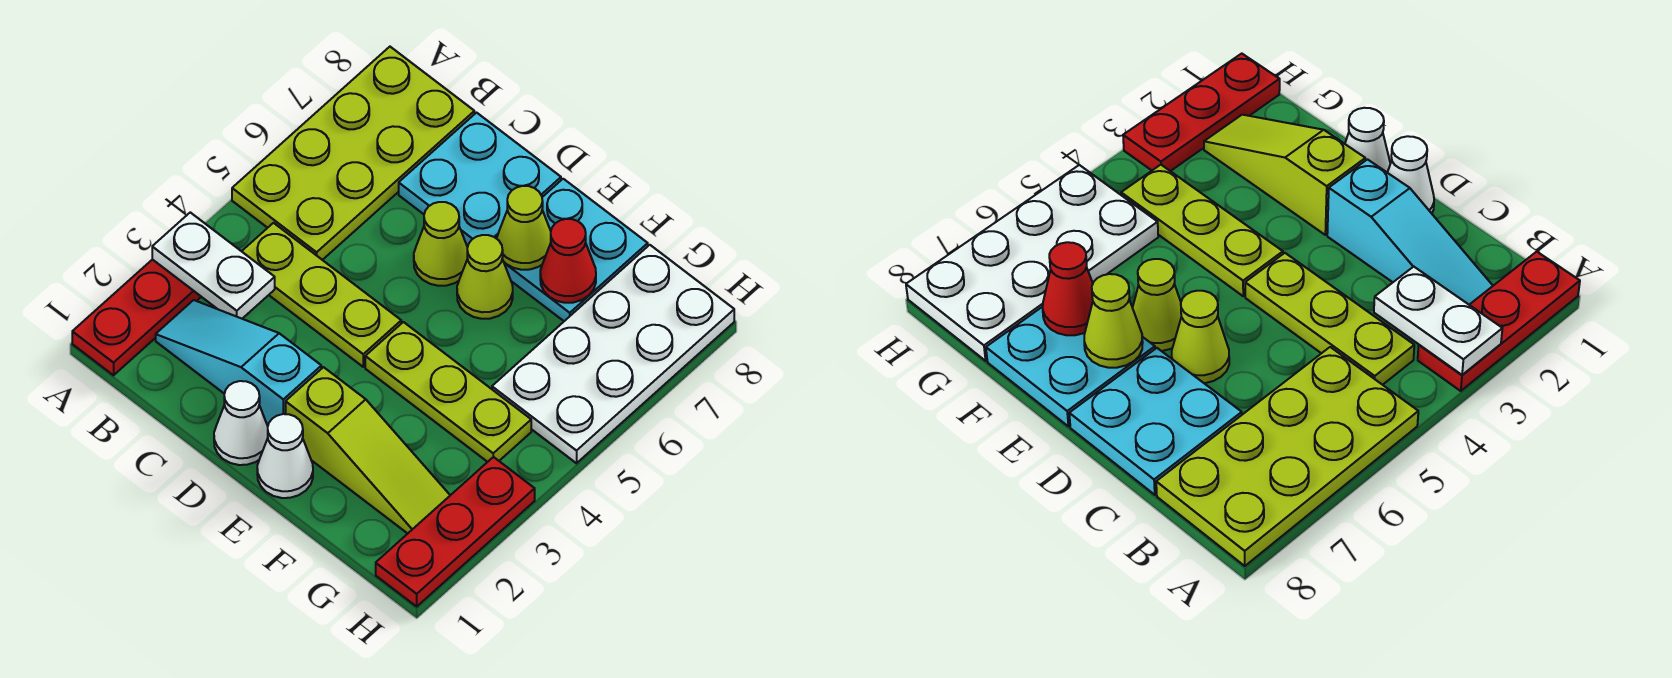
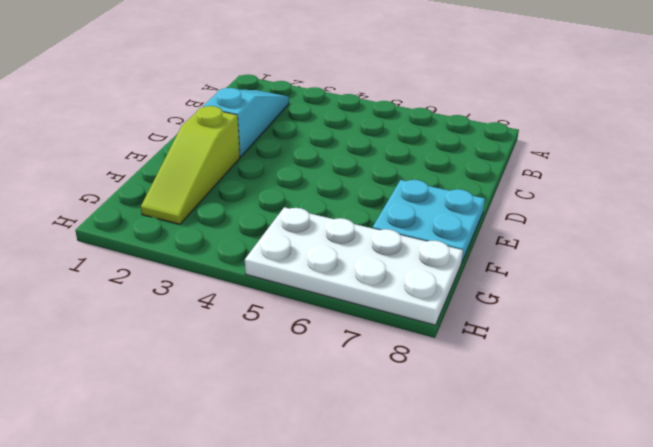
none -> red plate A1:A3 level 1
none -> lime plate A5:B8 level 1
none -> lime plate B4:D4 level 1

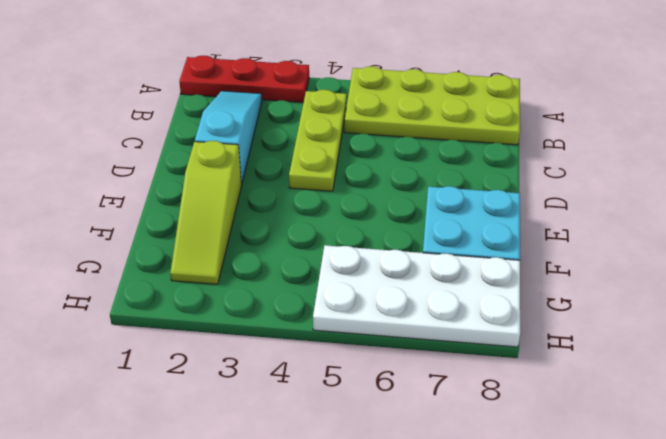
none -> cyan plate C7:D8 level 1
none -> white cone D1 level 1
none -> lime cone D6 level 1

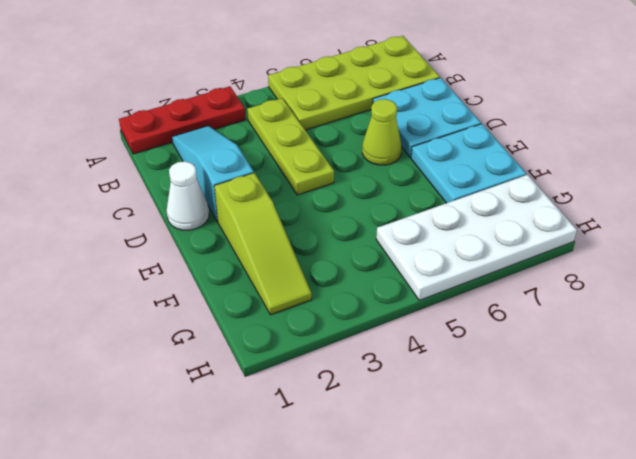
none -> white cone E1 level 1
none -> lime plate E4:G4 level 1
none -> lime cone E6 level 1

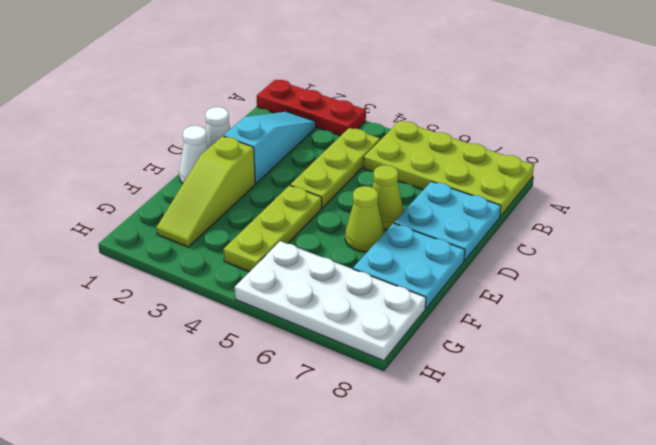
none -> red plate H1:H3 level 1
none -> white plate A3:B3 level 2
none -> lime cone E7 level 2

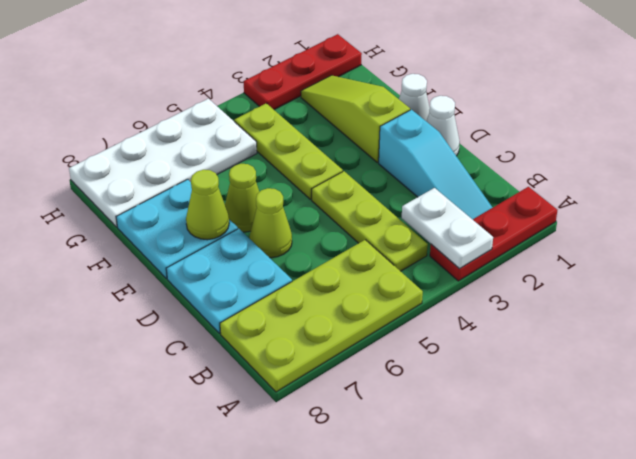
none -> red cone F7 level 2

